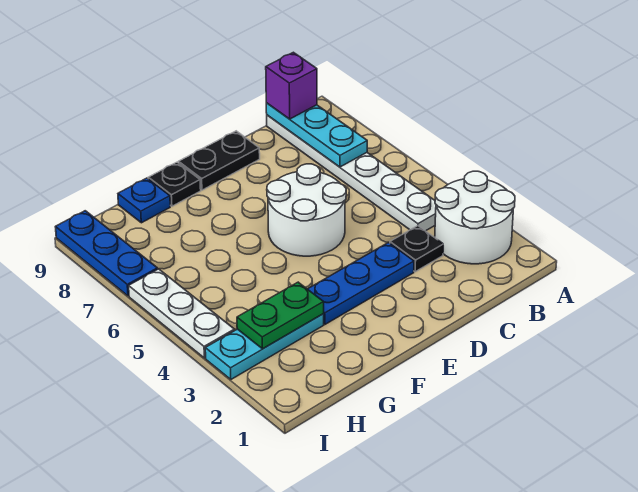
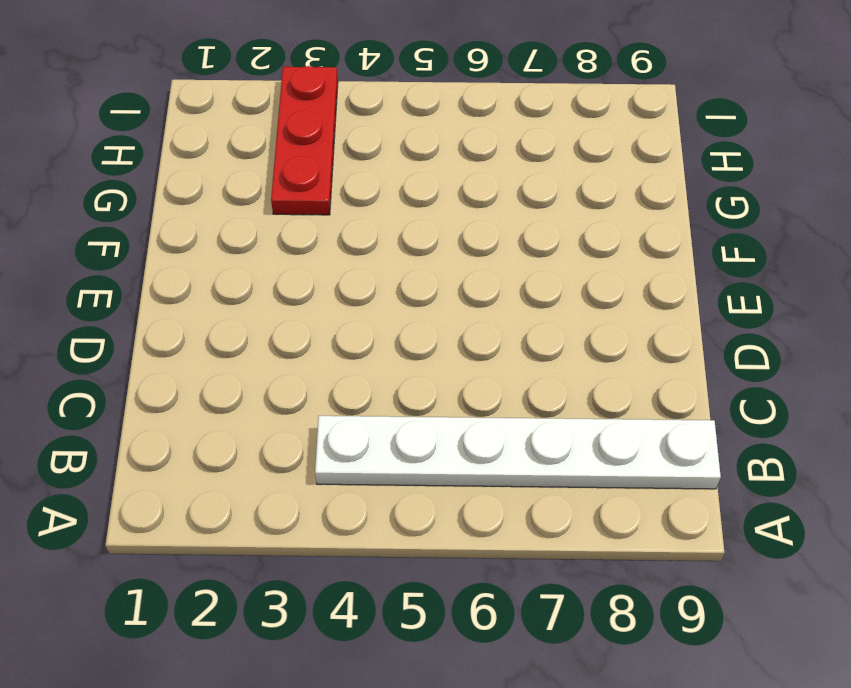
red plate G3:I3 level 1 -> cyan plate G3:I3 level 1
none -> white round brick A2:B3 level 1
none -> black plate C3 level 1
none -> blue plate D3:F3 level 1

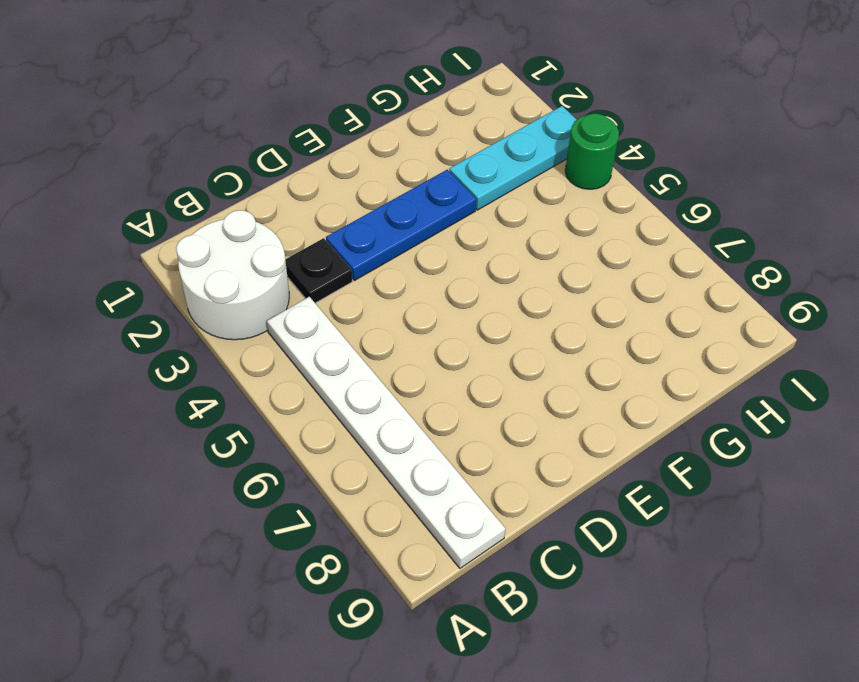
green round brick I4 level 1 -> white plate I4:I6 level 1
none -> white round brick D5:E6 level 1
none -> black plate D9:E9 level 1
none -> black plate F9 level 1

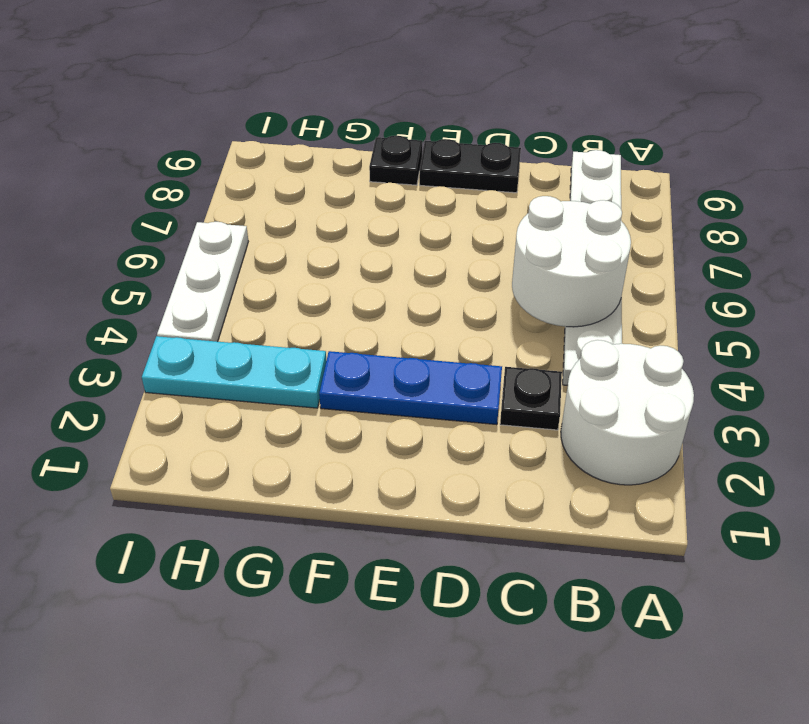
white round brick B5:C6 level 2 -> white round brick D5:E6 level 1
none -> blue plate G9 level 1
none -> blue plate I7:I9 level 1
none -> cyan plate B7:B9 level 2

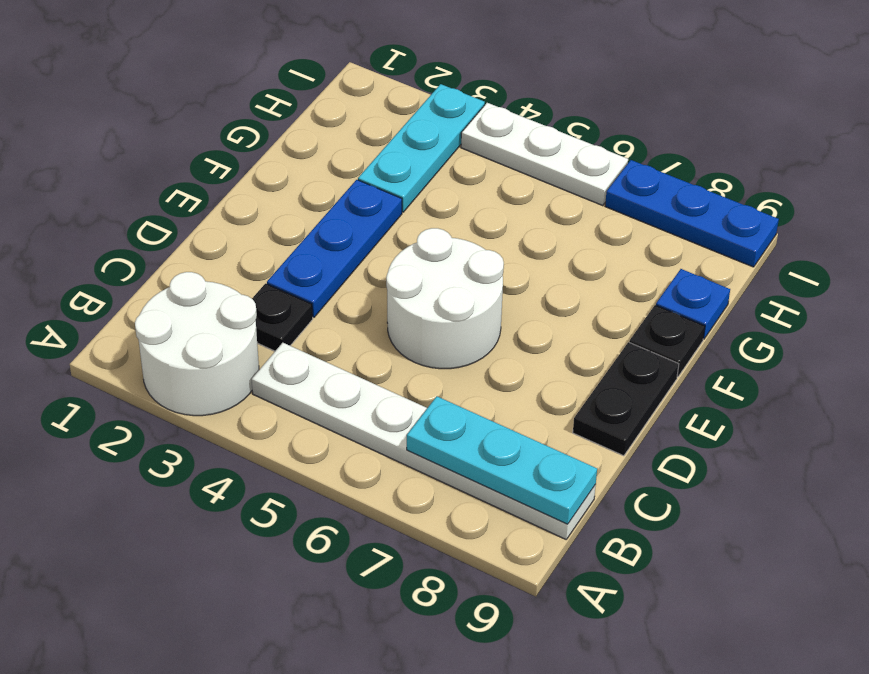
none -> green plate G3:H3 level 2
none -> purple brick B9 level 3

